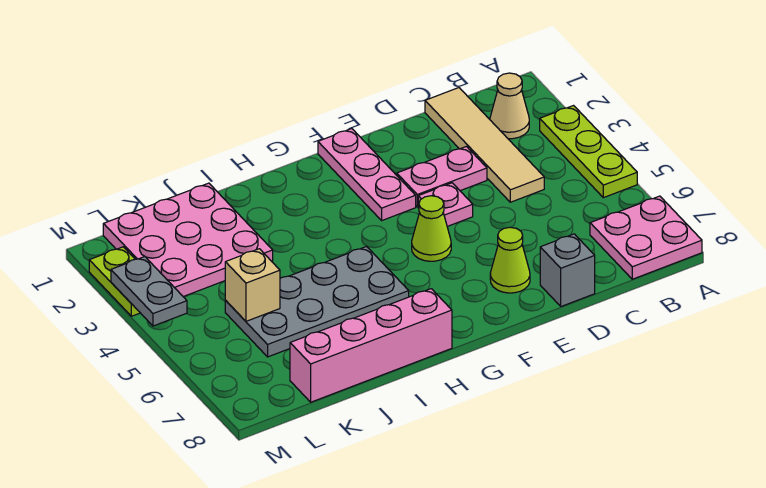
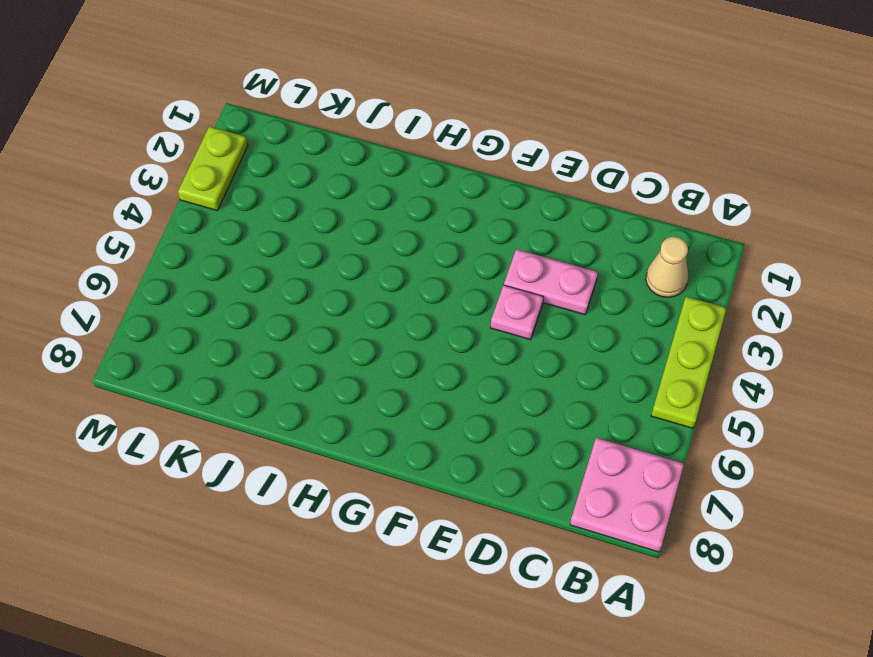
none -> tan tile C1:C4 level 1
none -> grey brick D8 level 1
none -> lime cone E7 level 1

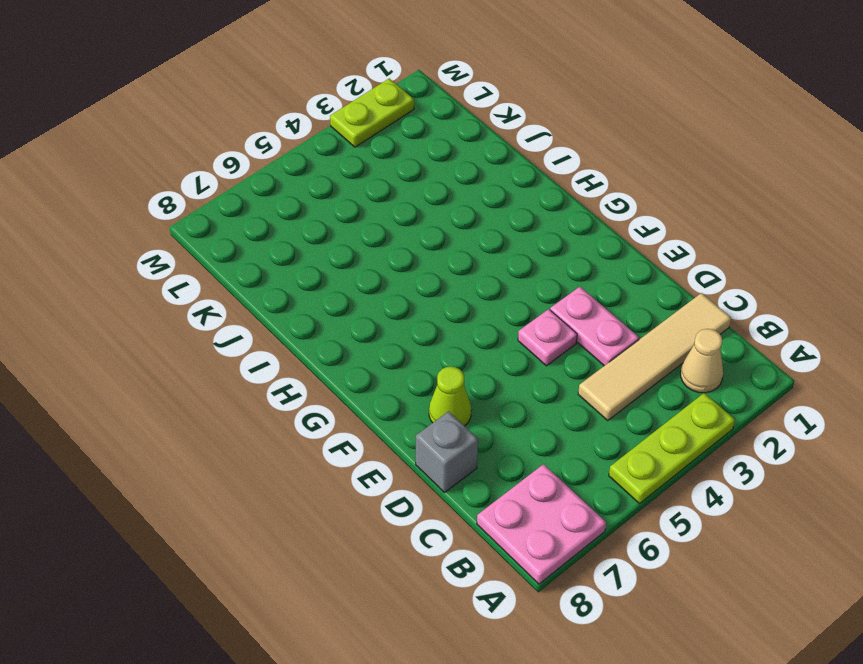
none -> pink plate F1:F3 level 1
none -> lime cone F5 level 1
none -> grey plate H5:K6 level 1

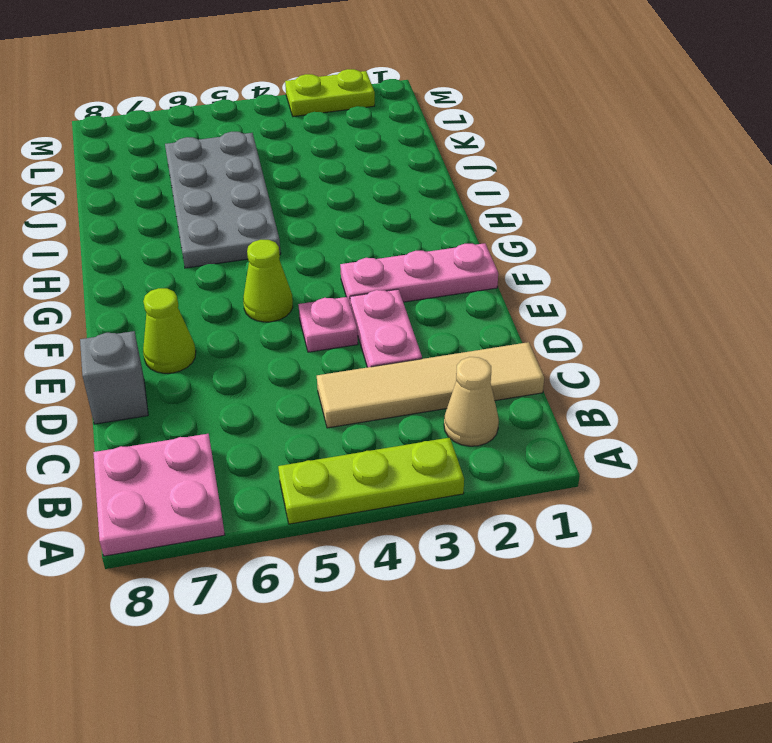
none -> pink brick H8:K8 level 1
none -> pink plate J1:L3 level 1
none -> tan brick K5 level 2

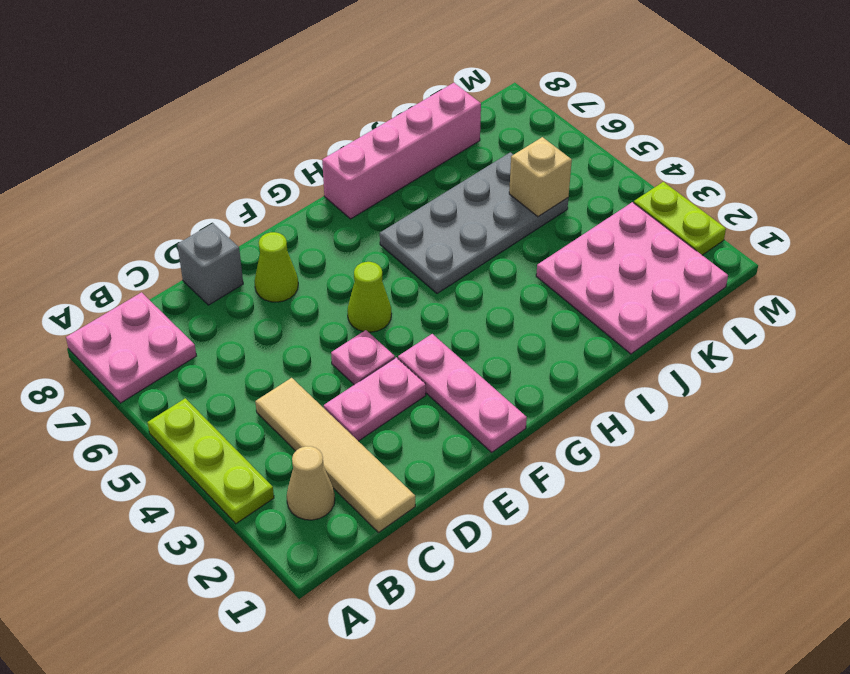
none -> grey plate M3:M4 level 2

